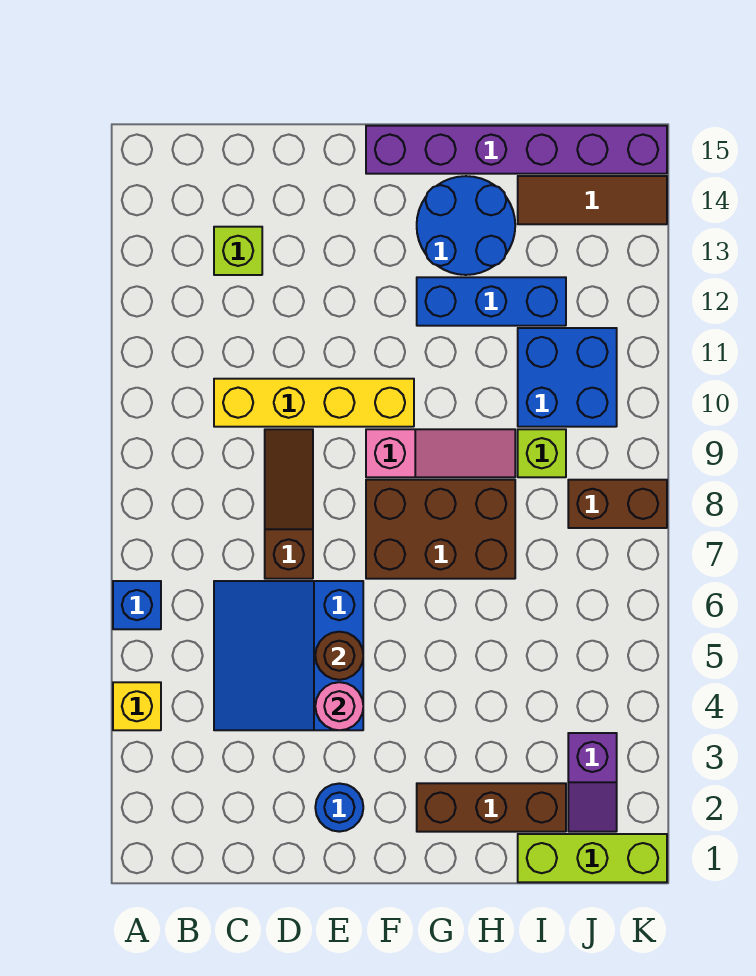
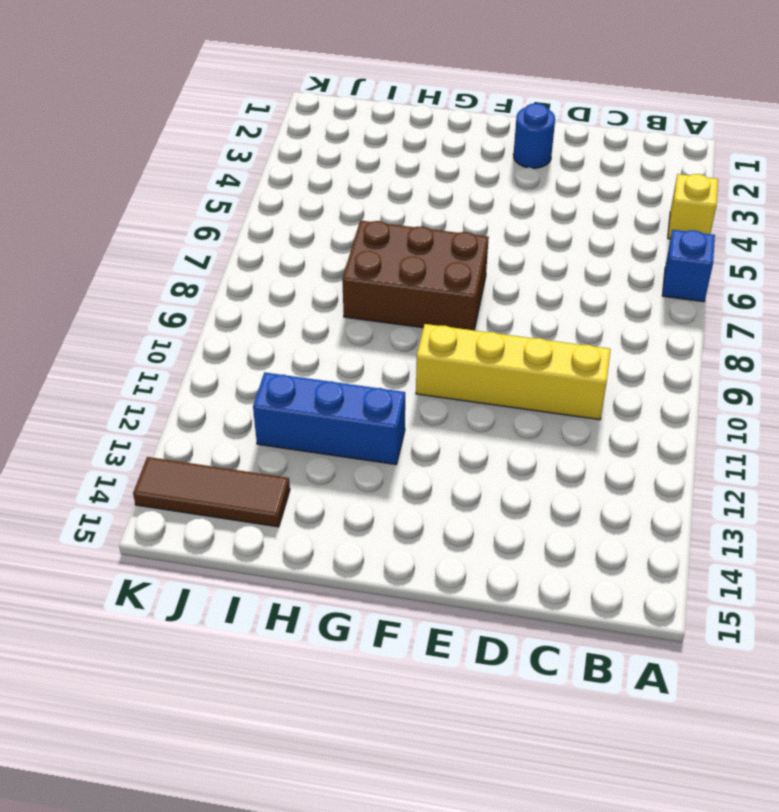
none -> blue slope C4:E6 level 1 top E
none -> lime brick C13 level 1
none -> brown slope D7:D9 level 1 top 7

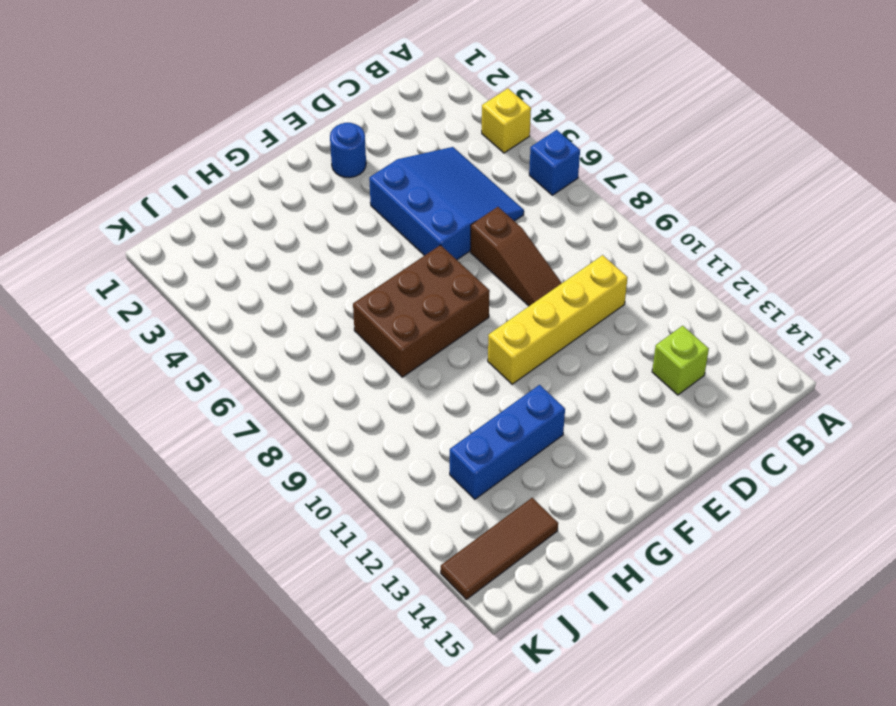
none -> pink slope F9:H9 level 1 top F
none -> purple brick F15:K15 level 1
none -> brown brick G2:I2 level 1

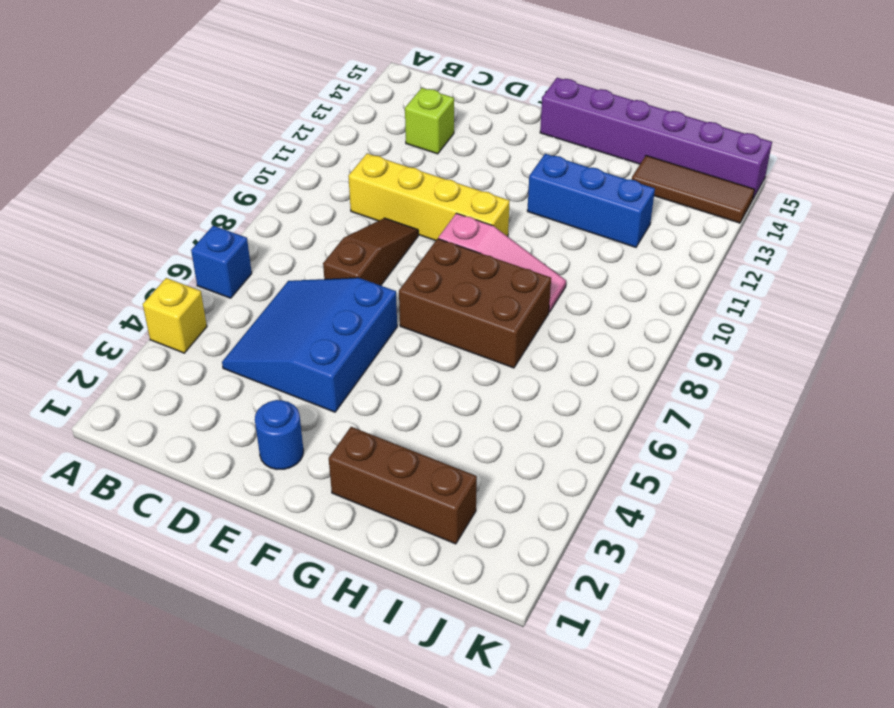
none -> blue round brick G13:H14 level 1
none -> lime brick I1:K1 level 1
none -> lime brick I9 level 1

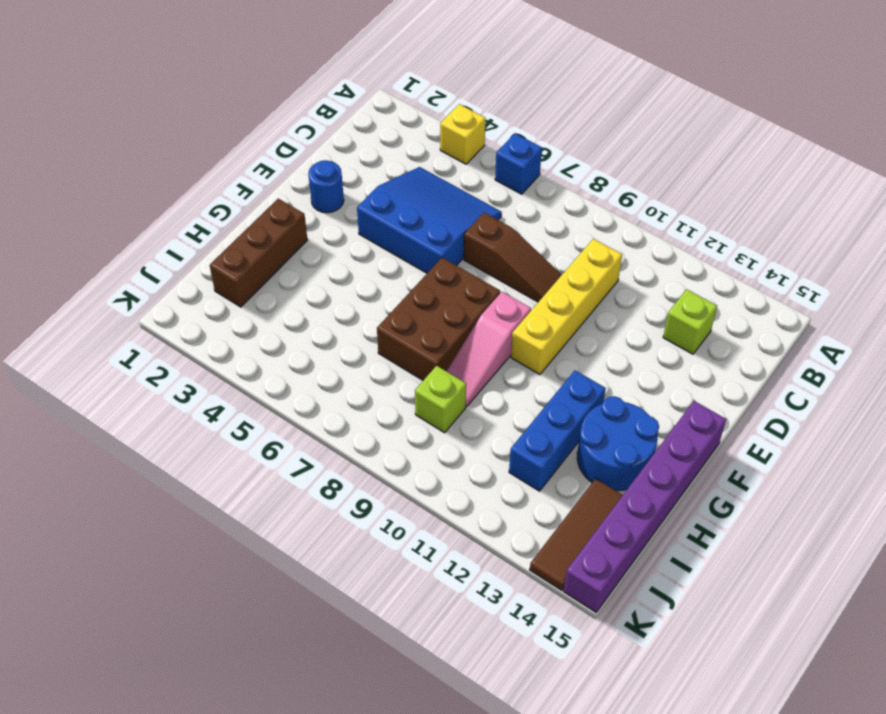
none -> lime brick I1:K1 level 1
none -> blue brick I10:J11 level 1
none -> purple slope J2:J3 level 1 top 3

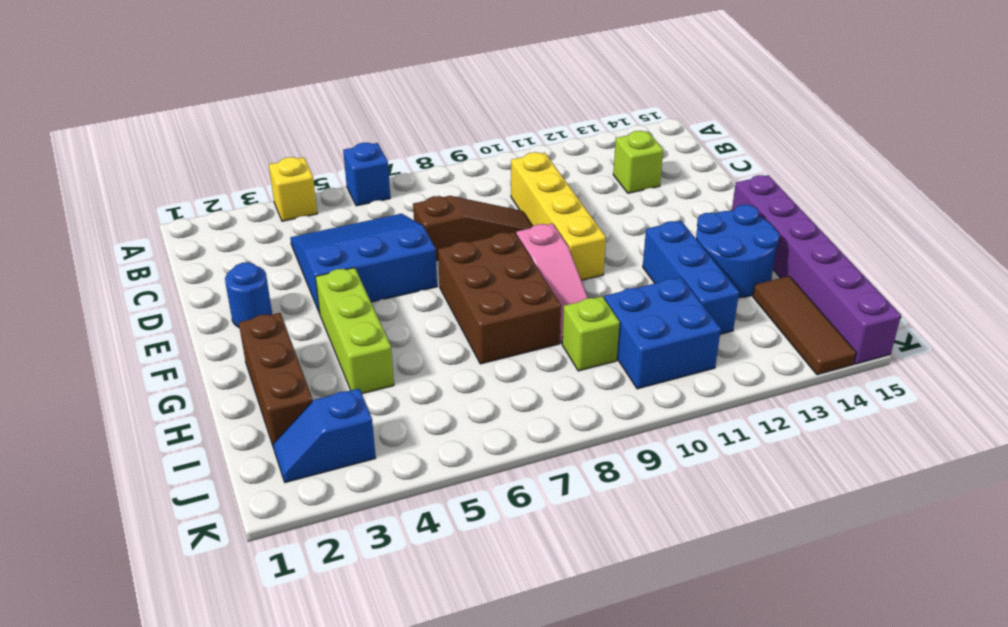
lime brick F4:H4 level 1 -> lime brick I1:K1 level 1
blue slope J2:J3 level 1 top 3 -> purple slope J2:J3 level 1 top 3
none -> brown brick J8:K8 level 1
none -> pink round brick E4 level 2
none -> brown round brick E5 level 2

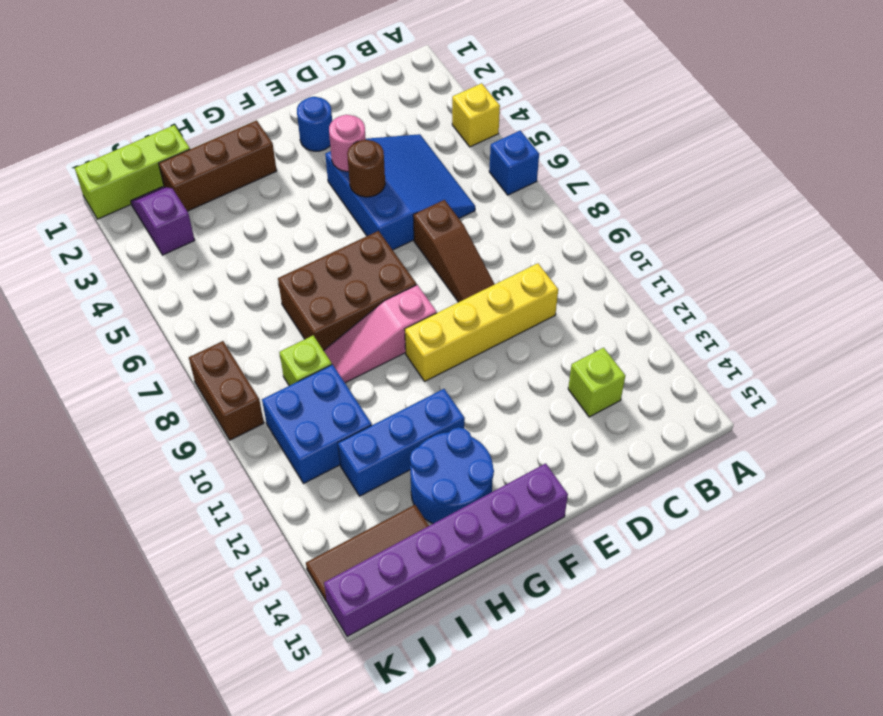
brown brick K8:K9 level 1 -> brown brick J8:K8 level 1

